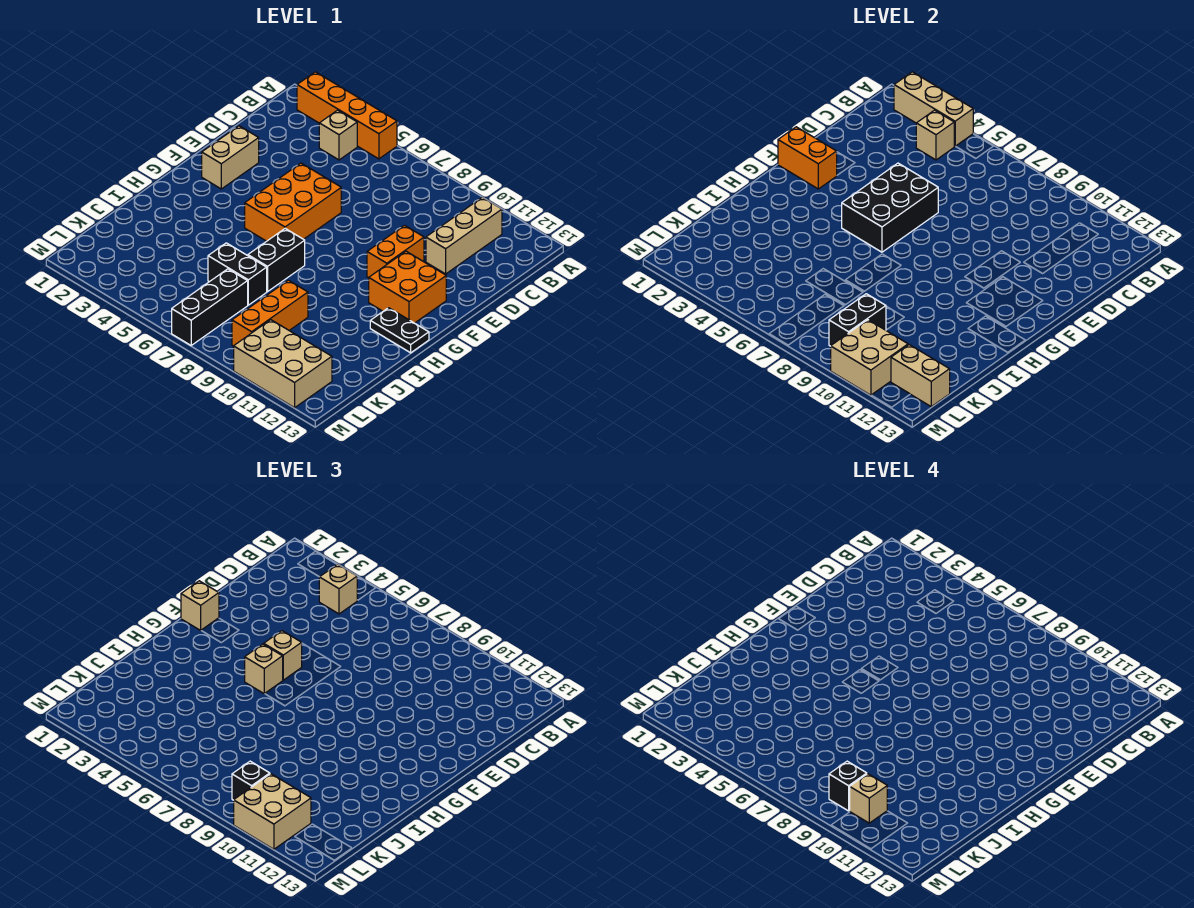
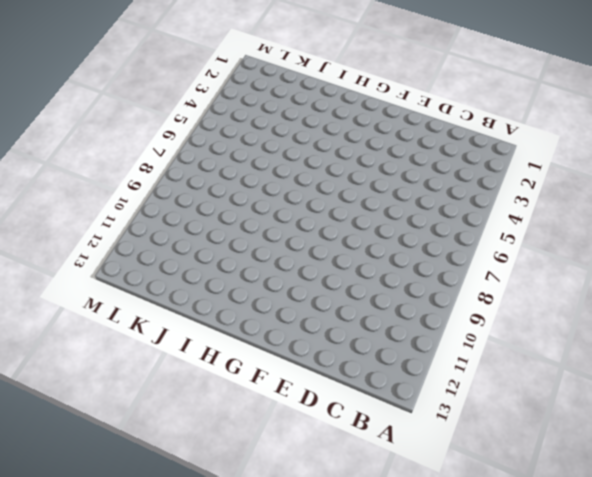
none -> orange brick A2:A5 level 1
none -> tan brick B4 level 1
none -> tan brick B11:D11 level 1

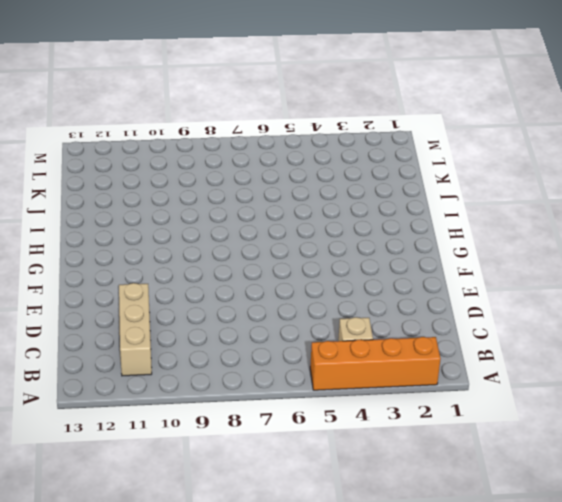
none -> tan brick E2:F2 level 1
none -> orange brick E5:G6 level 1
none -> orange brick E10:F10 level 1

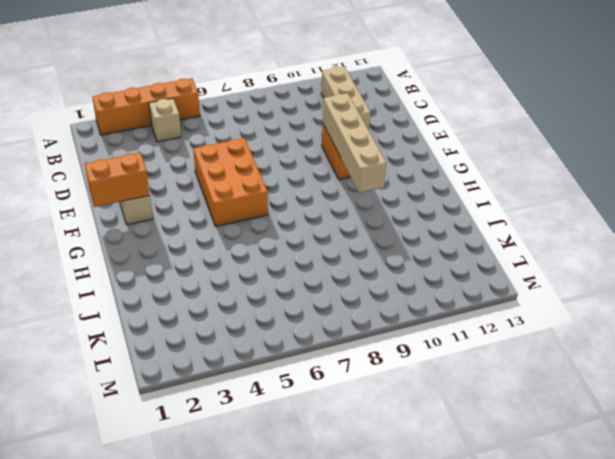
tan brick E10:H10 level 2 -> none
none -> orange brick F11:G12 level 1
none -> black brick H7:I7 level 1
none -> black plate H12:H13 level 1

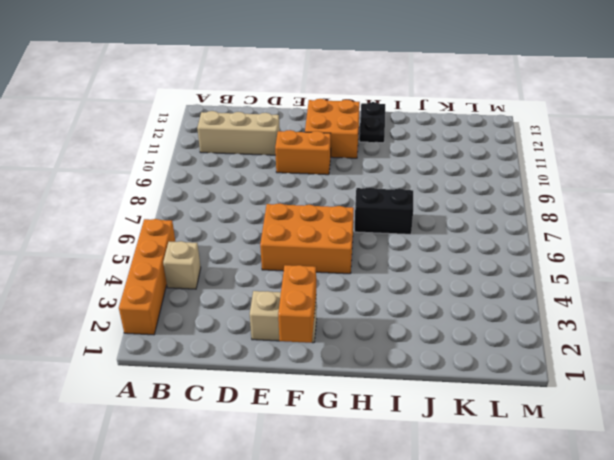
none -> black brick J6:J7 level 1
none -> orange brick J9:L9 level 1
none -> black brick K7:M7 level 1

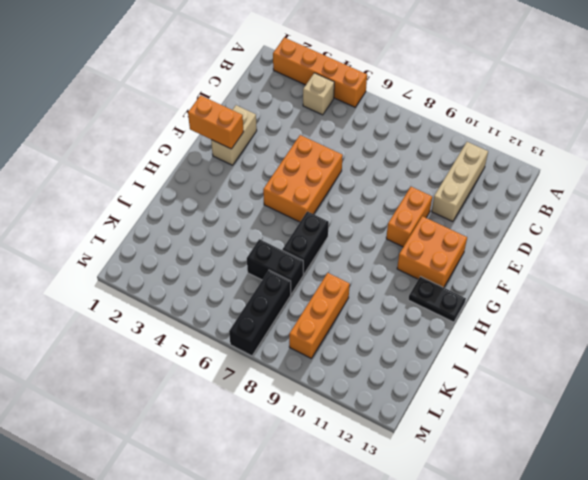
none -> tan brick L10:M12 level 1
none -> tan brick A2:A4 level 2
none -> tan brick B4 level 2

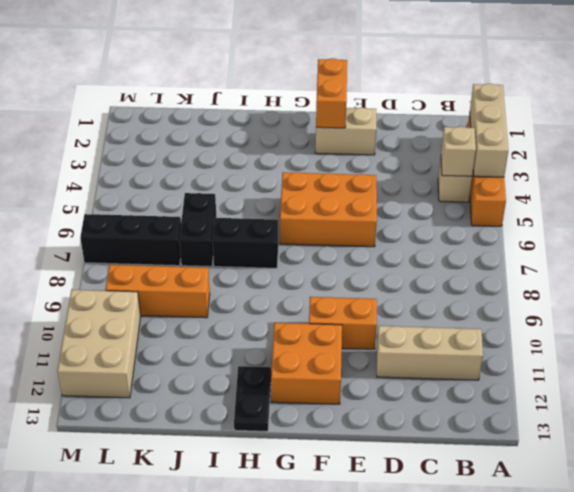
none -> black brick E5:G6 level 2
none -> black brick K9:L9 level 2
none -> tan brick L10:M11 level 2

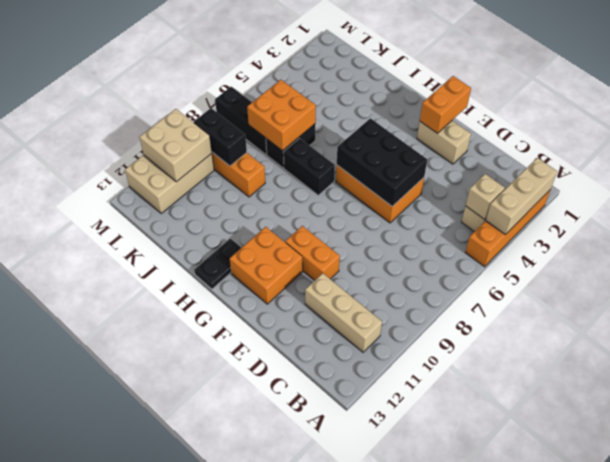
orange brick J6:K7 level 2 -> none
none -> tan brick L12:L13 level 2
none -> tan brick B4 level 3
none -> tan brick F1 level 3

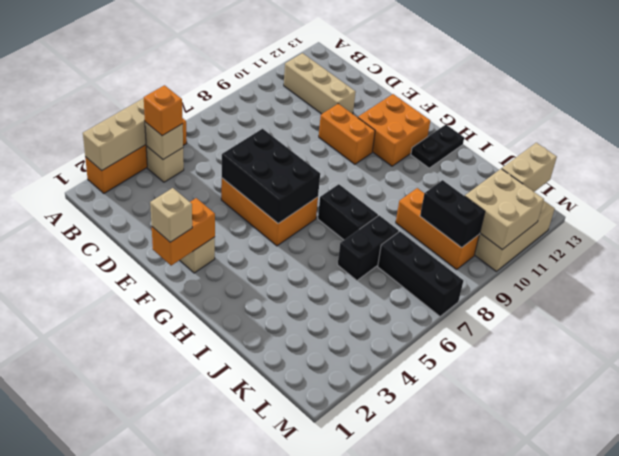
orange brick B4 level 3 -> tan brick B4 level 3
none -> tan brick F5 level 3
none -> tan brick G5 level 3
none -> black brick L9 level 3

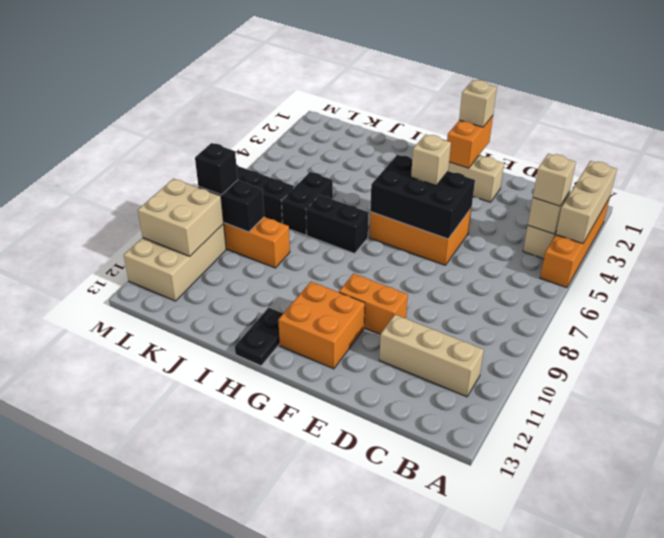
none -> tan brick L12:L13 level 2
none -> tan brick G5 level 3
none -> tan brick L10:M11 level 3

